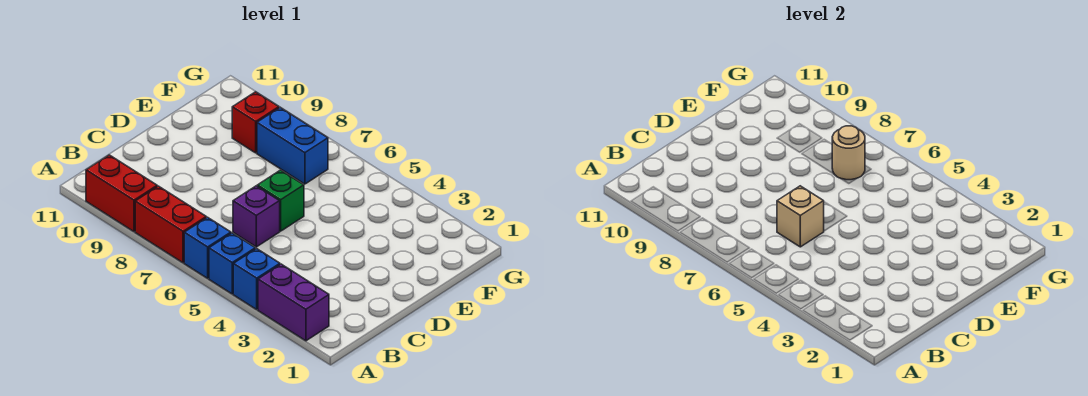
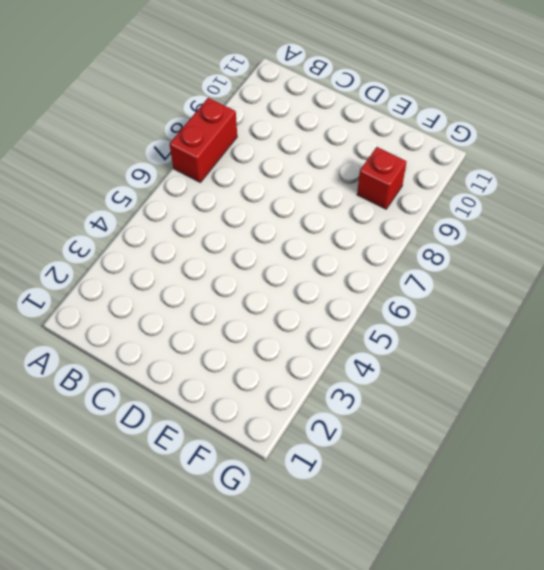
none -> purple brick A2:A3 level 1
none -> blue brick A4 level 1
none -> blue brick A5 level 1

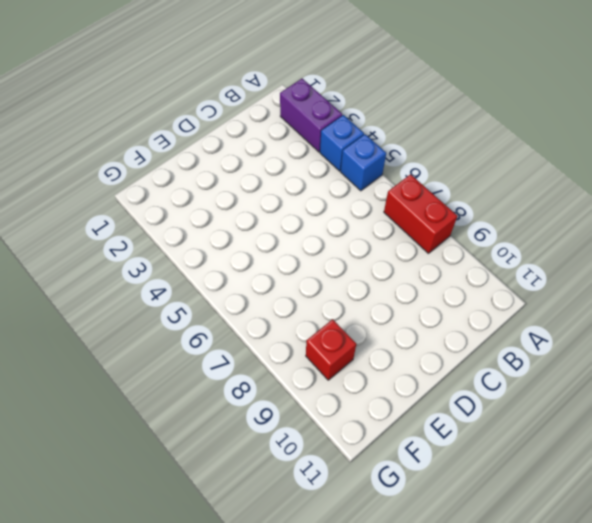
none -> blue brick A6 level 1
none -> red brick A9:A10 level 1
none -> purple brick C6 level 1

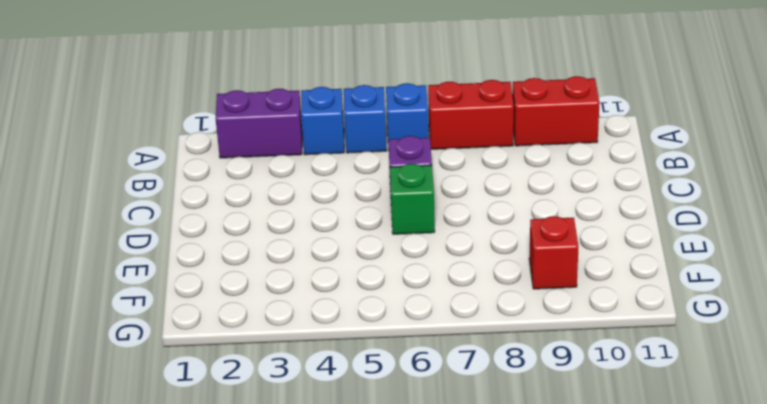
none -> blue brick F7:F8 level 1
none -> tan brick C6 level 2
none -> tan round brick F7 level 2

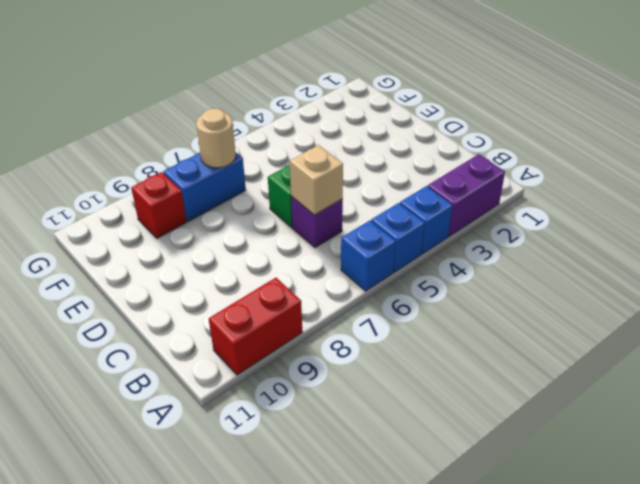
none -> red brick A7:A8 level 1

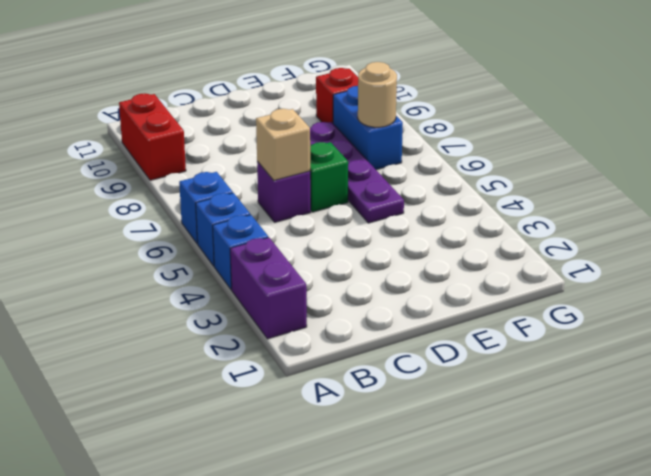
purple plate E5:E8 level 1 -> none
none -> red brick A7:A8 level 1

